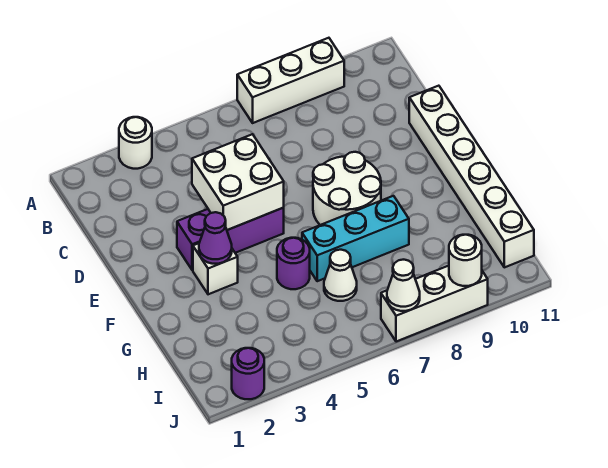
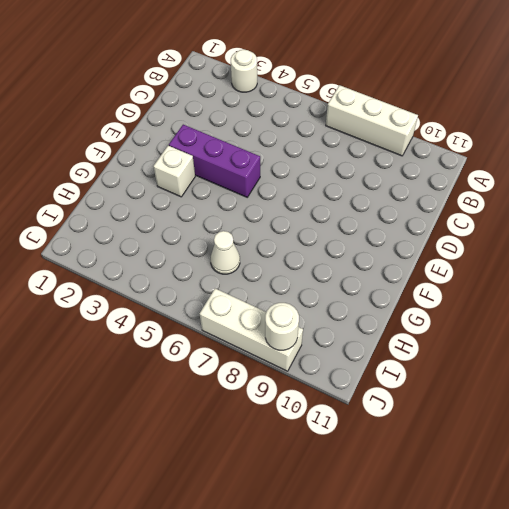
none -> white brick D11:I11 level 1
none -> white round brick E7:F8 level 1
none -> purple round brick G5 level 1

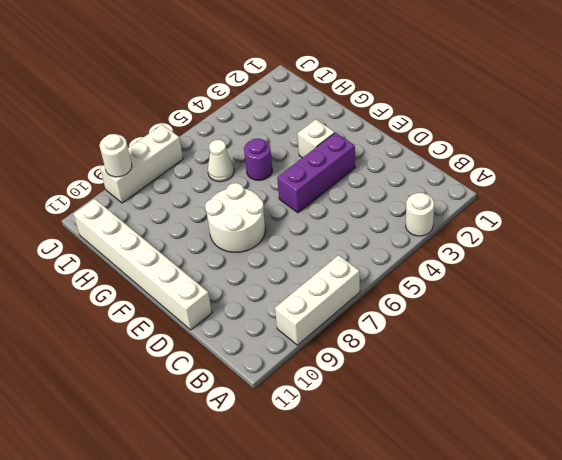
none -> cyan brick G6:G8 level 1
none -> purple round brick J2 level 1
none -> white brick D4:E5 level 2

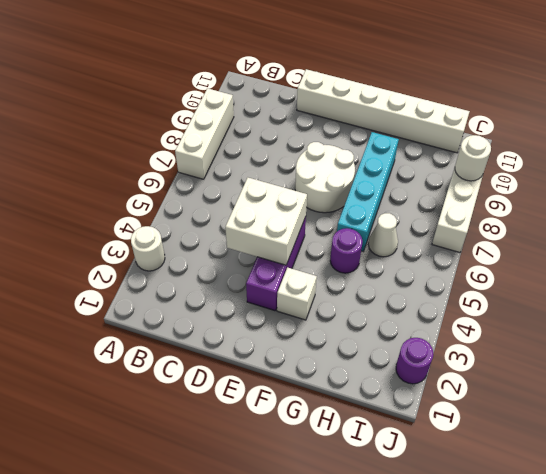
cyan brick G6:G9 level 1 -> cyan brick G6:G8 level 1
none -> purple cone F3 level 2
none -> white cone J7 level 2

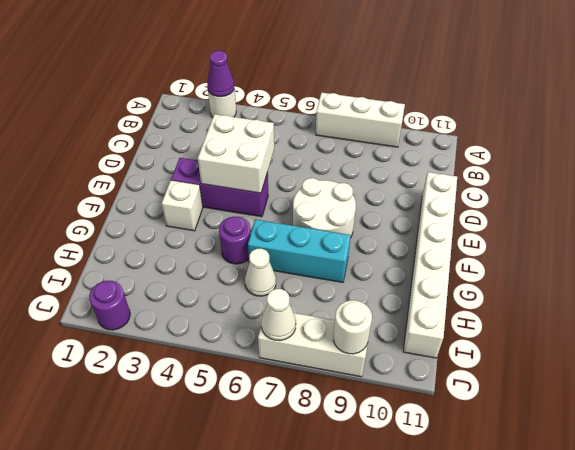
purple cone A3 level 2 -> purple cone F3 level 2

